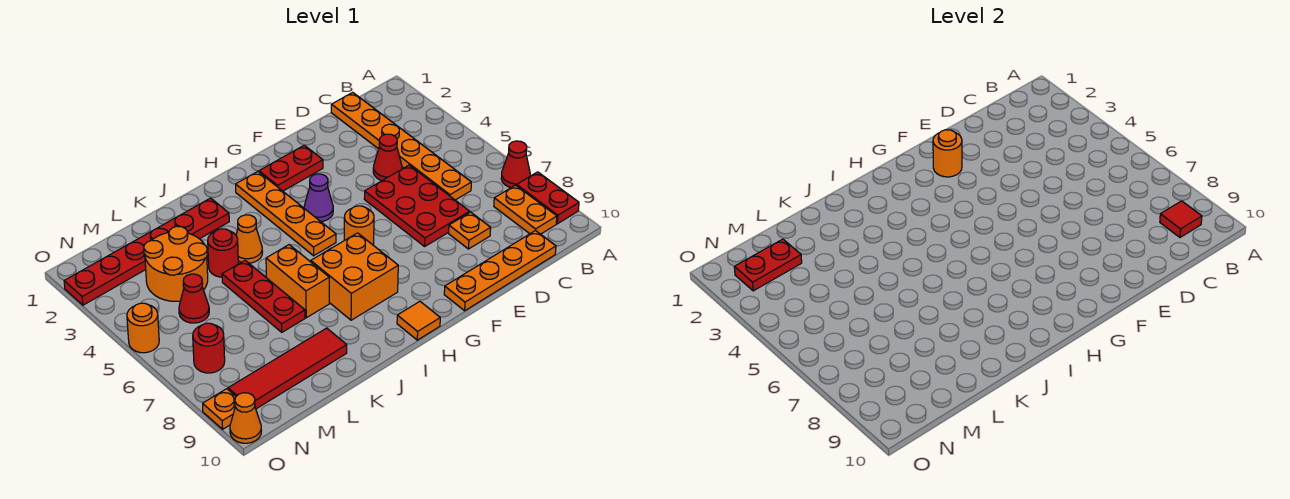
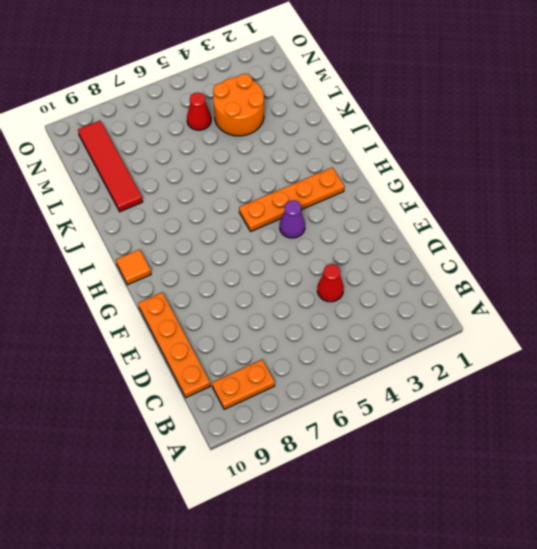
none -> red cone A7 level 1
none -> red plate A8:A9 level 1
none -> orange plate C1:C6 level 1

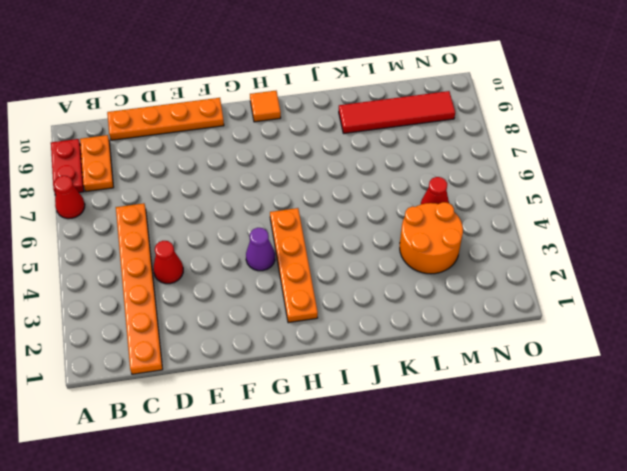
none -> red plate D5:E7 level 1
none -> orange plate D8 level 1
none -> red plate F2:G2 level 1

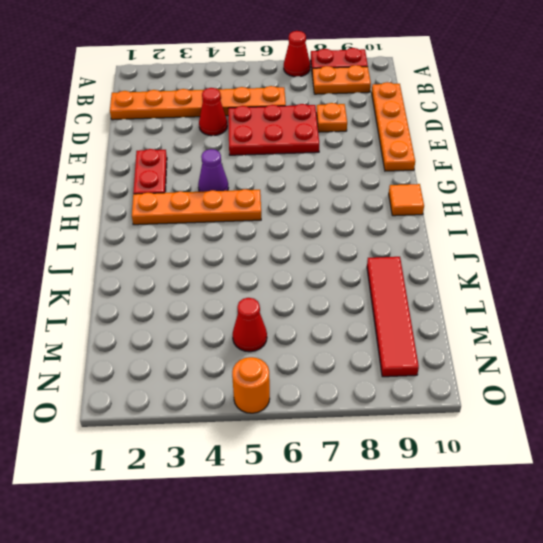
none -> orange round brick G6 level 1
none -> orange brick H7:I8 level 1
none -> red plate J2:O2 level 1

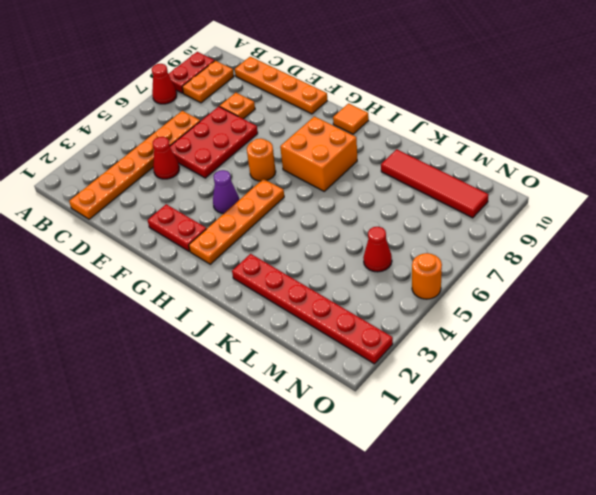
none -> orange cone J4 level 1
none -> orange brick J6:J7 level 1
none -> red round brick K4 level 1

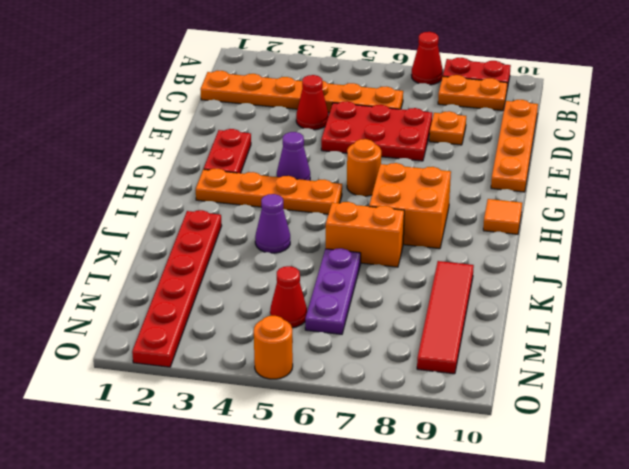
purple cone J4 level 1 -> orange cone J4 level 1
purple plate K6:M6 level 1 -> red plate K5:K7 level 1
none -> red round brick K4 level 1
none -> orange round brick L3:M4 level 1
none -> red round brick N7 level 1

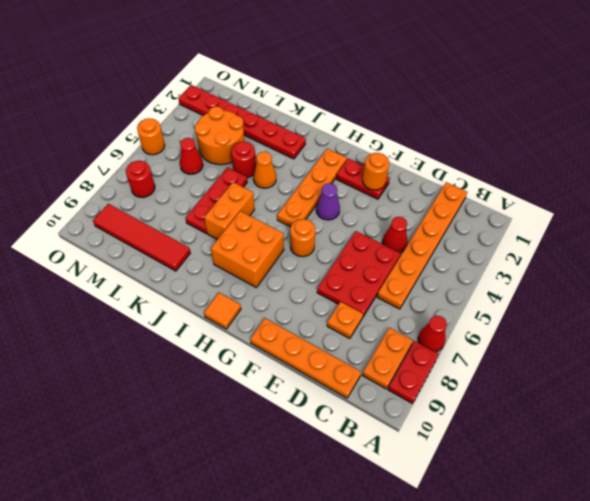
none -> orange plate O9 level 1
none -> orange cone O10 level 1
none -> red tile B9 level 2

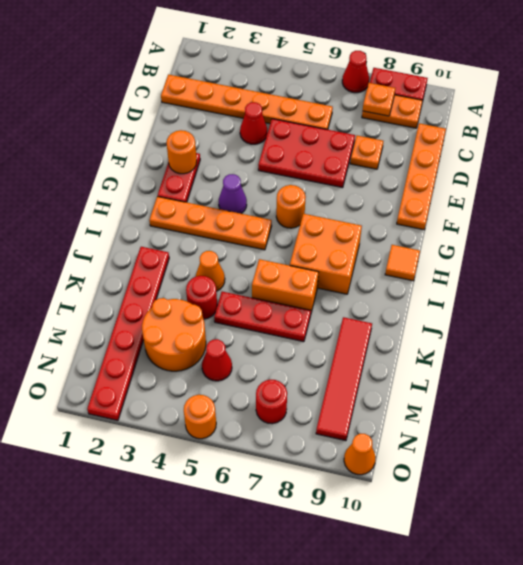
orange plate B8 level 2 -> orange plate O9 level 1
none -> red tile B9 level 2
none -> red plate M2:N2 level 2

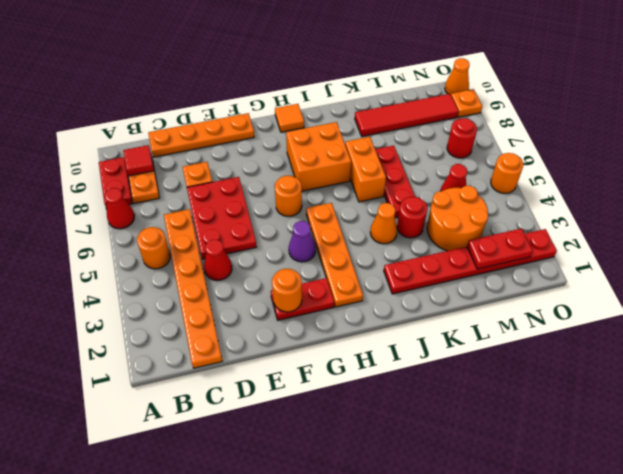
orange round brick B5 level 1 -> none

